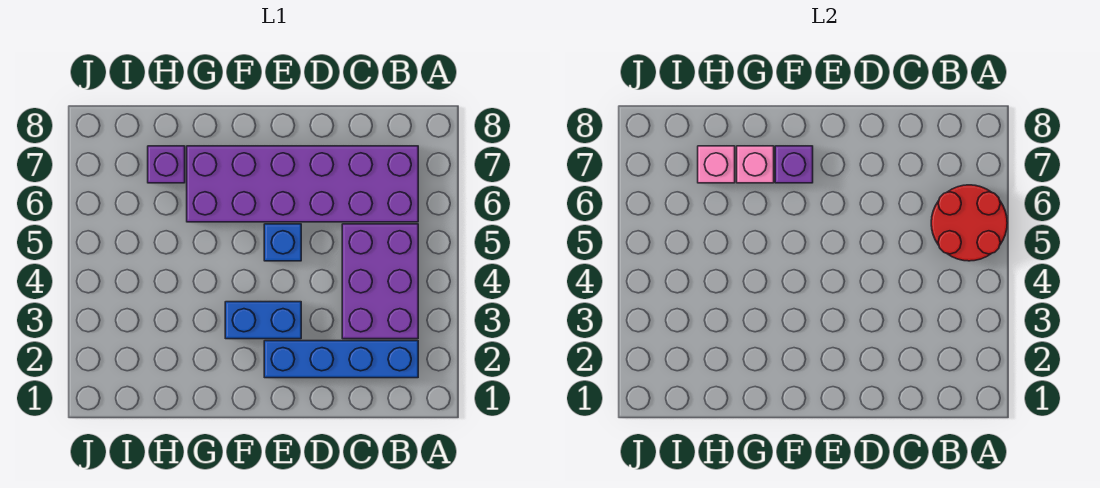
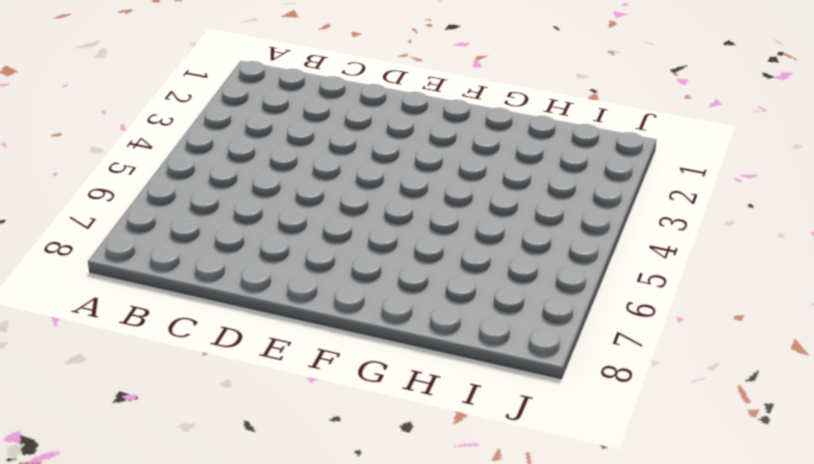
none -> blue brick B2:E2 level 1
none -> purple brick B3:C5 level 1

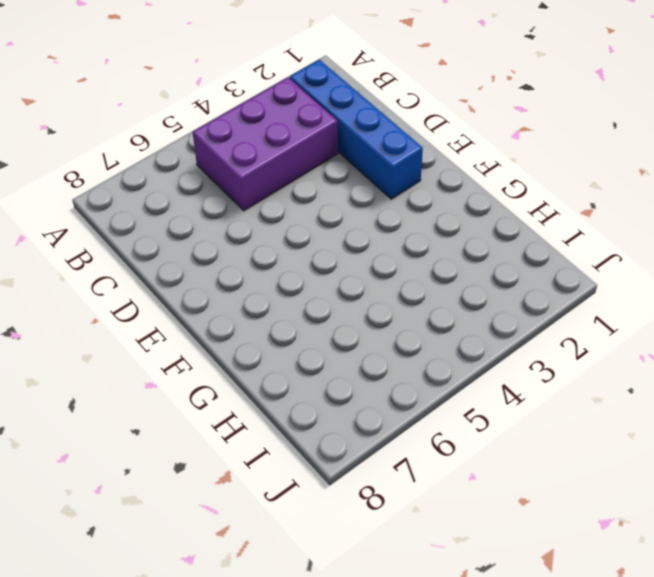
none -> purple brick B6:G7 level 1
none -> blue brick E3:F3 level 1

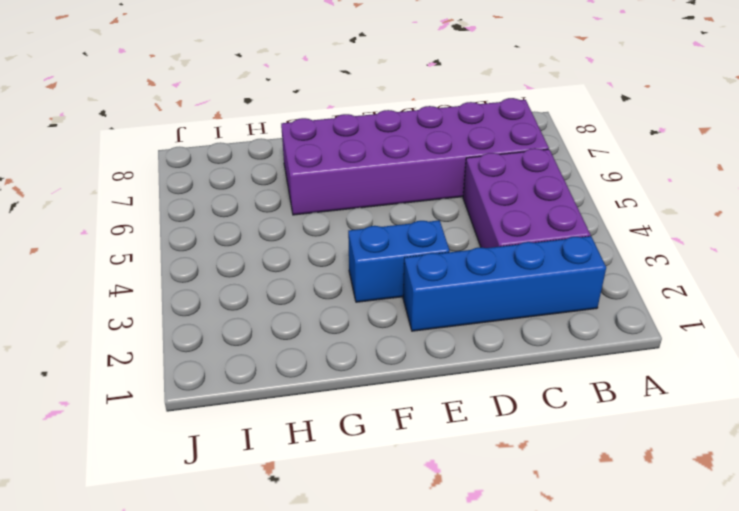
none -> blue brick E5 level 1
none -> purple brick H7 level 1

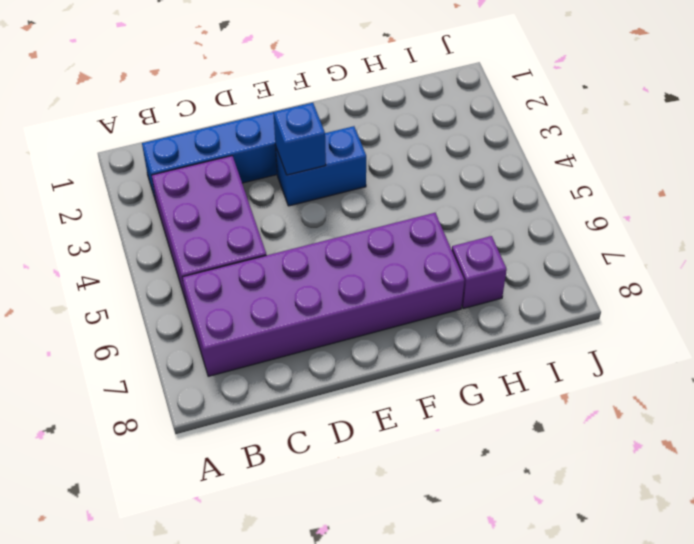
blue brick E3 level 2 -> blue brick E5 level 1
none -> red round brick A5:B6 level 2
none -> purple brick F7 level 2

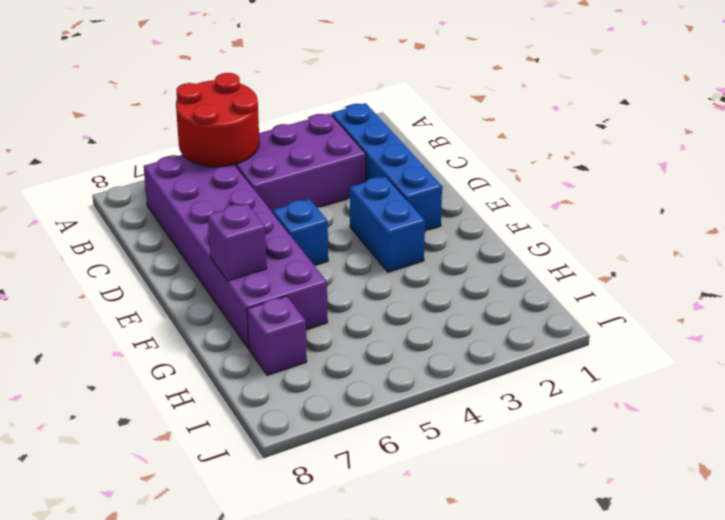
none -> pink brick G7 level 2
none -> pink brick H7 level 2

